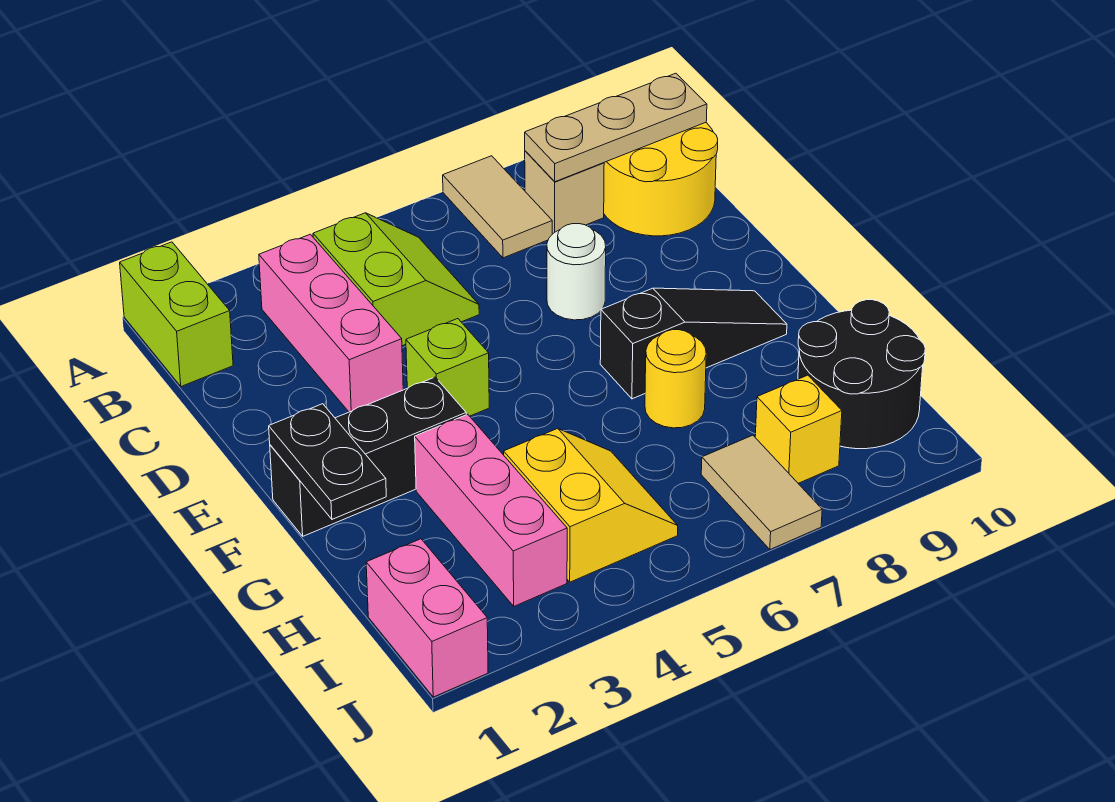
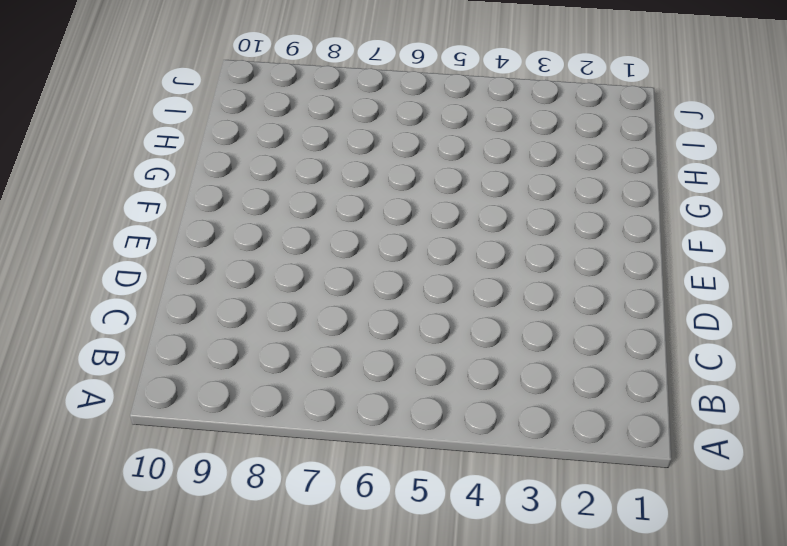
none -> lime brick A1:B1 level 1
none -> tan tile A7:B7 level 1
none -> pink brick B3:D3 level 1

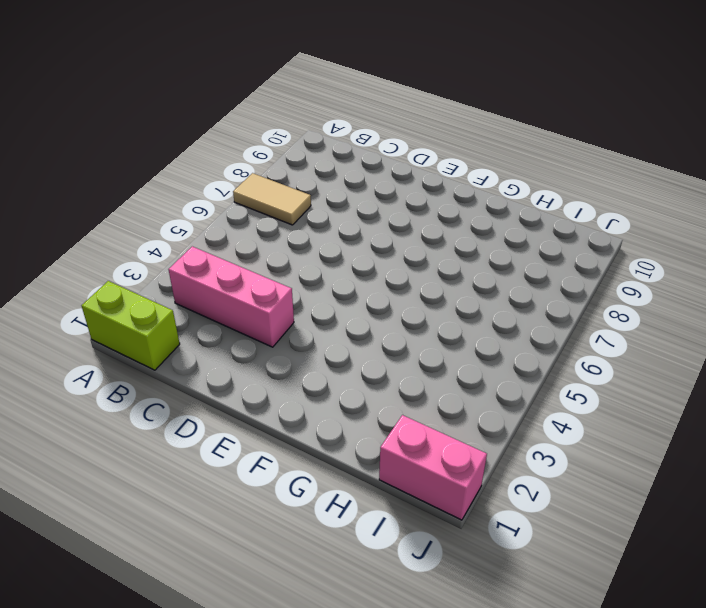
none -> lime slope B4:C5 level 1 top 4
none -> tan brick B8 level 1
none -> yellow round brick B9:C10 level 1

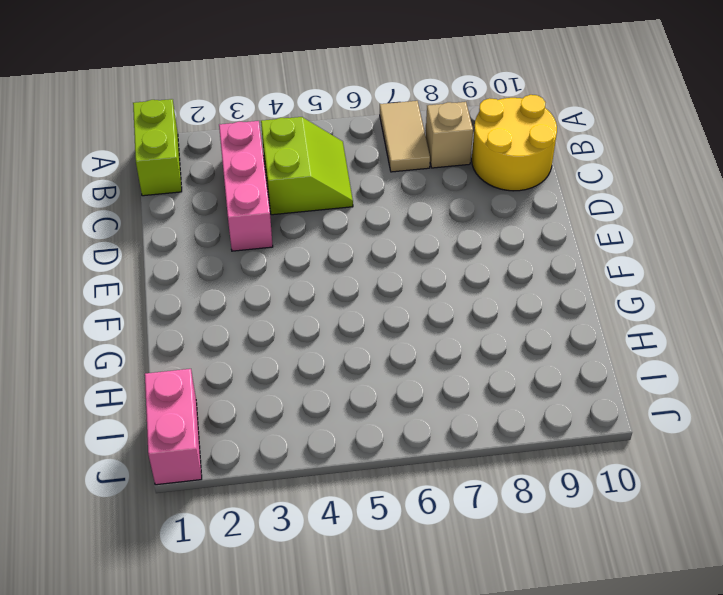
none -> white round brick D7 level 1
none -> lime brick E4 level 1
none -> black brick F1:F3 level 1

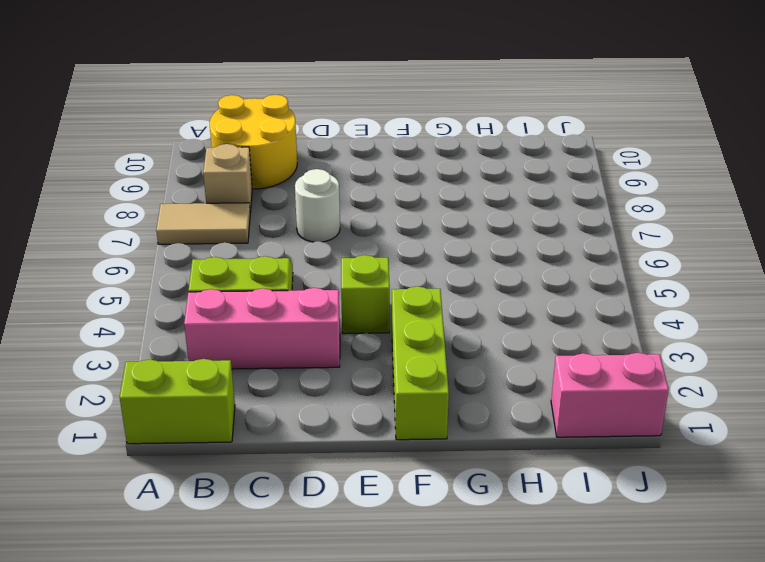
lime brick F1:F3 level 1 -> black brick F1:F3 level 1
none -> black slope F7:F9 level 1 top 7
none -> pink brick G3:I3 level 1
none -> yellow round brick G7 level 1

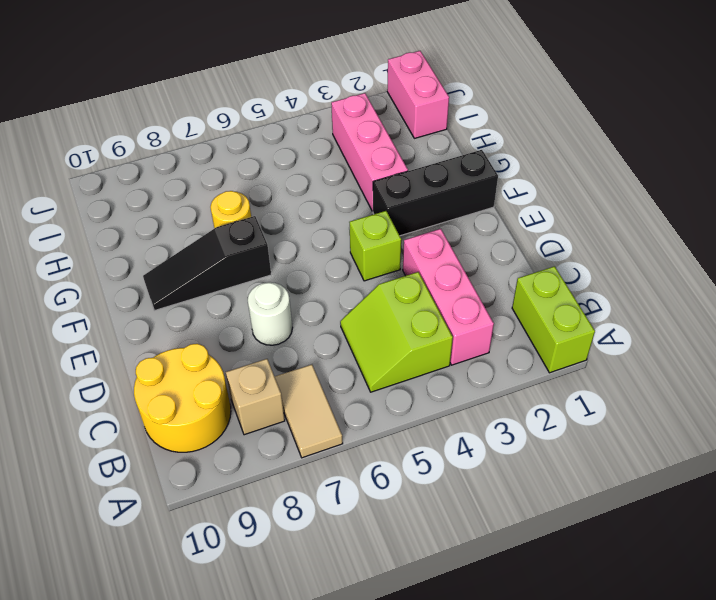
none -> yellow slope H4:I5 level 1 top 4
none -> black round brick H9:I10 level 1
none -> tan tile I7:J7 level 1

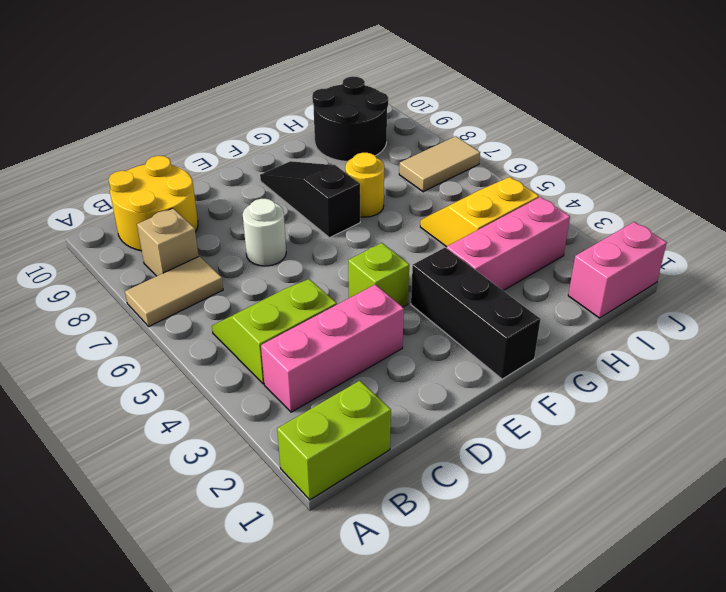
none -> yellow brick I8 level 1
none -> tan plate B8:B10 level 2
none -> black plate F1:G1 level 2

